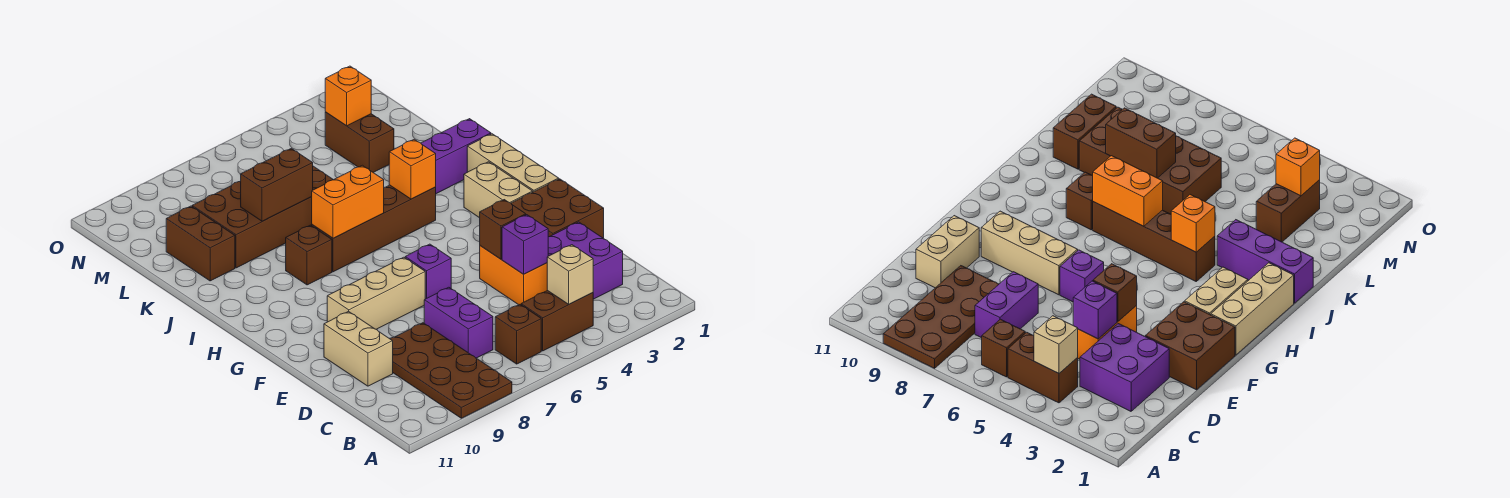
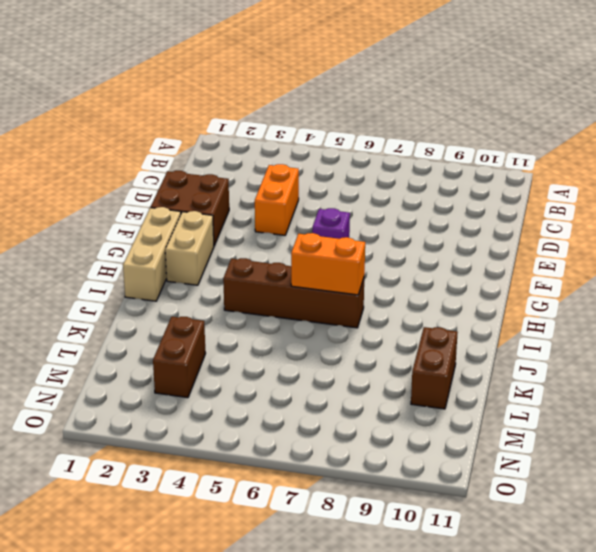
none -> brown plate A8:D9 level 1
none -> brown brick B4:B5 level 1
none -> brown brick B6 level 1

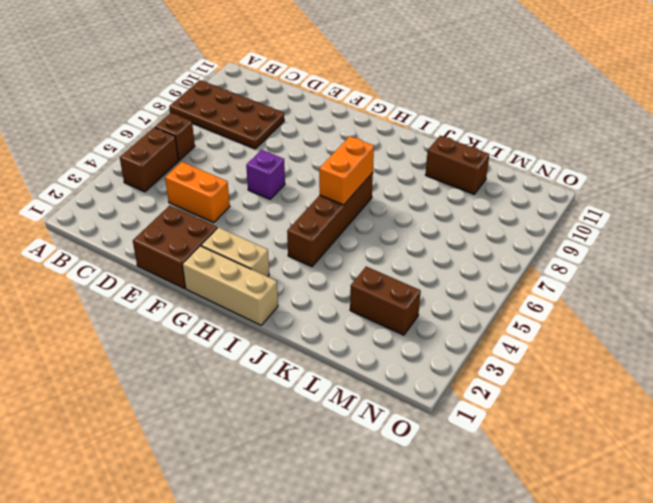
none -> purple brick C2:D3 level 1
none -> purple brick C7:D7 level 1
none -> tan brick D10:E10 level 1

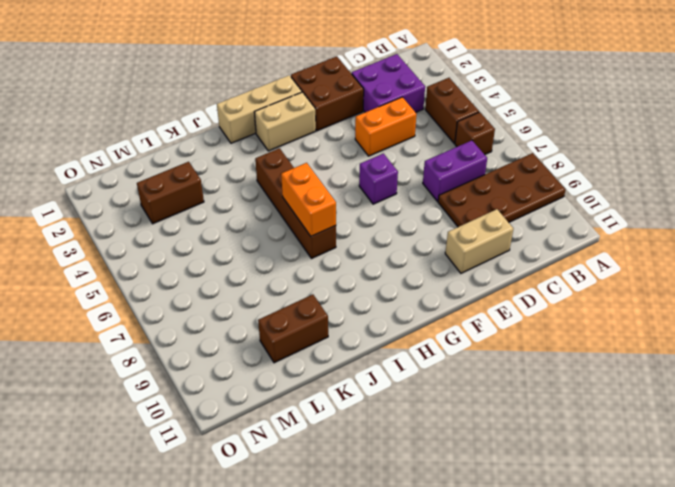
none -> tan brick F7:F9 level 1
none -> brown brick I8 level 1
none -> purple brick J1:J3 level 1

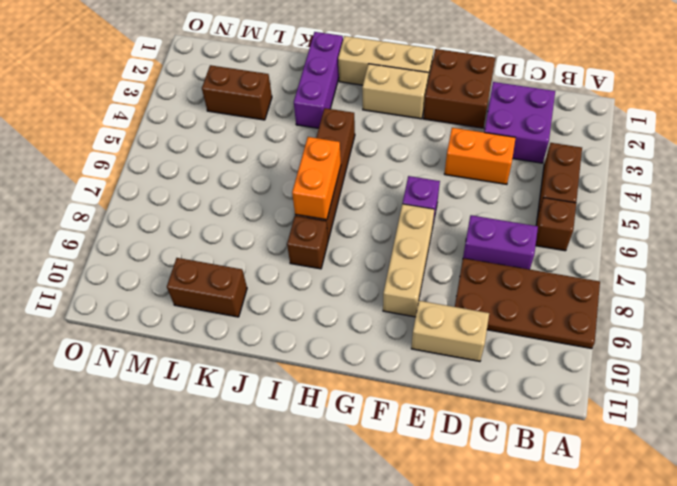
none -> brown brick K6:L9 level 1
none -> tan brick B4 level 2
none -> purple brick D4 level 2

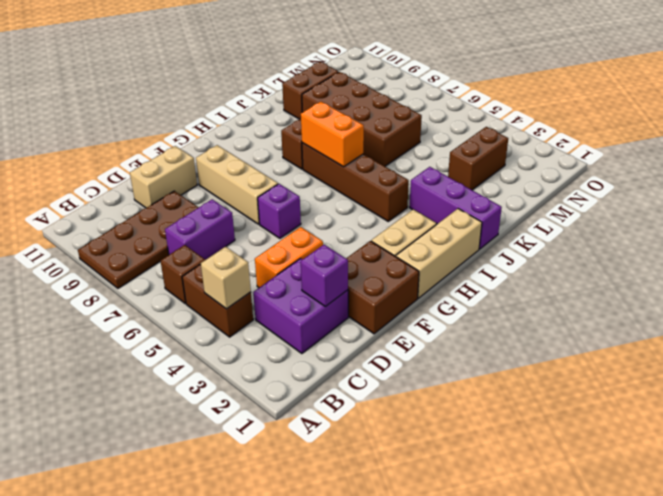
purple brick D2 level 2 -> purple brick D4 level 2
none -> brown brick E4 level 2
none -> orange brick I4 level 2
none -> brown brick K7:K8 level 2

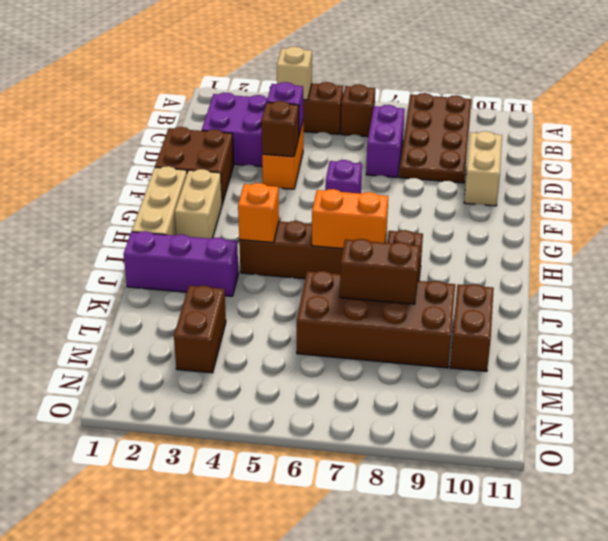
none -> tan brick F7:F9 level 1
none -> orange brick M3 level 2

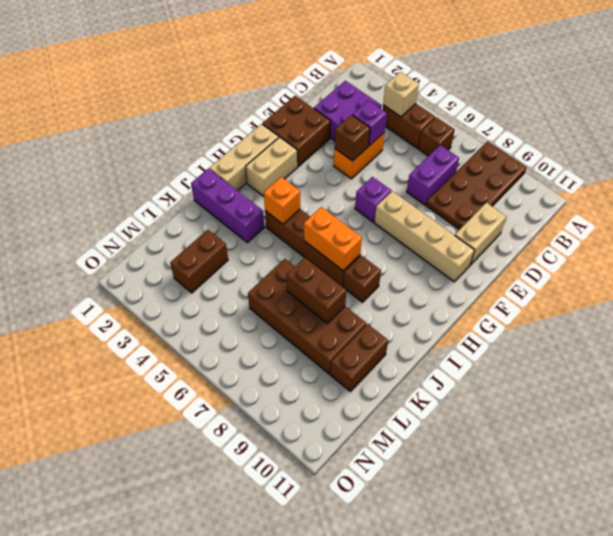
tan brick F7:F10 level 1 -> tan brick F7:F9 level 1
none -> orange brick M3 level 2

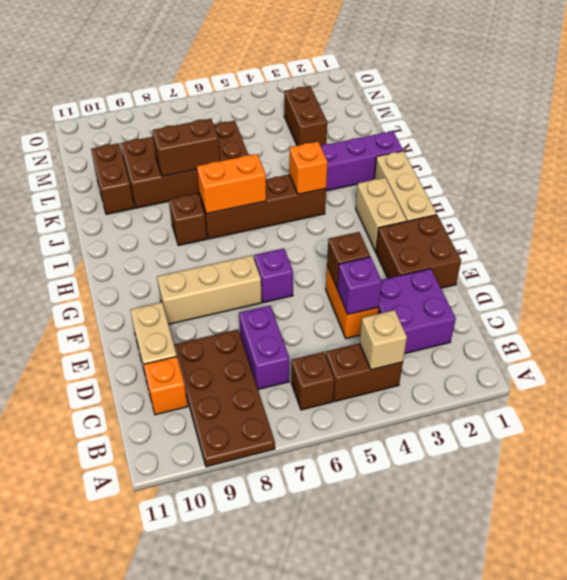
orange brick C10 level 1 -> orange brick M3 level 2

